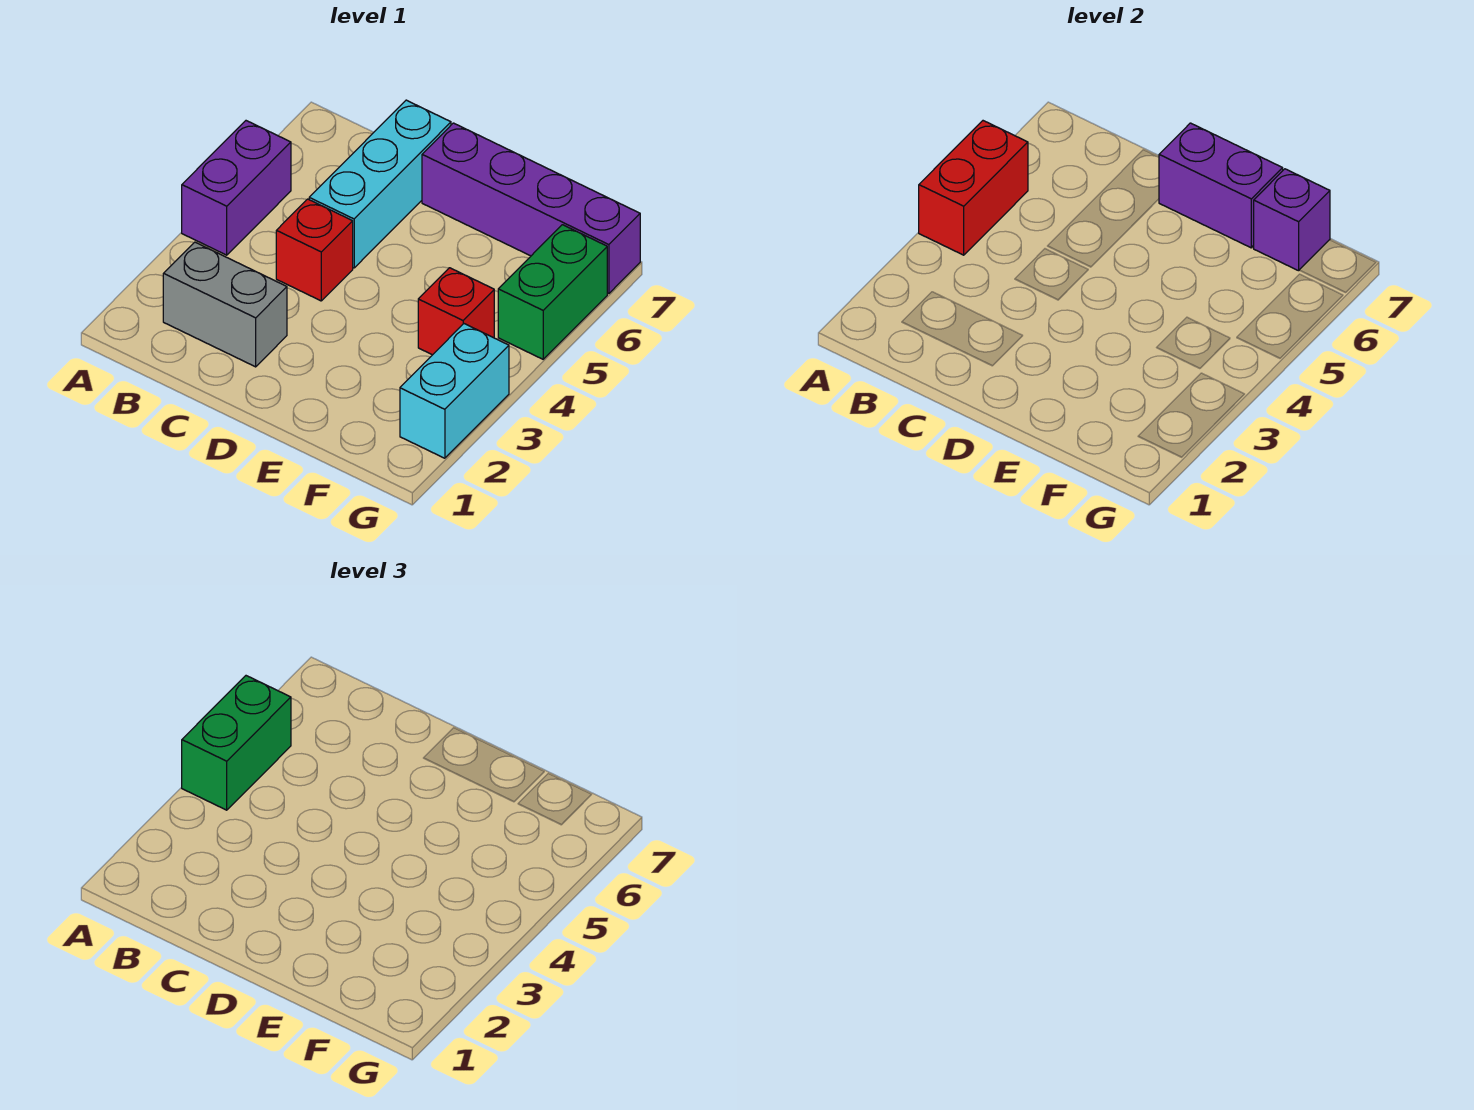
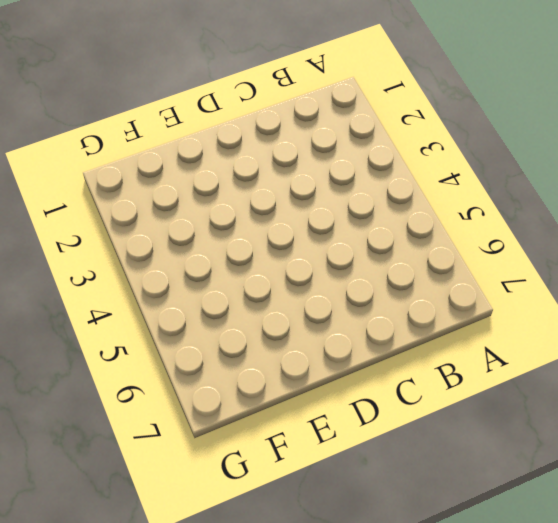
none -> purple brick A4:A5 level 1
none -> grey brick B2:C2 level 1
none -> red brick C4 level 1

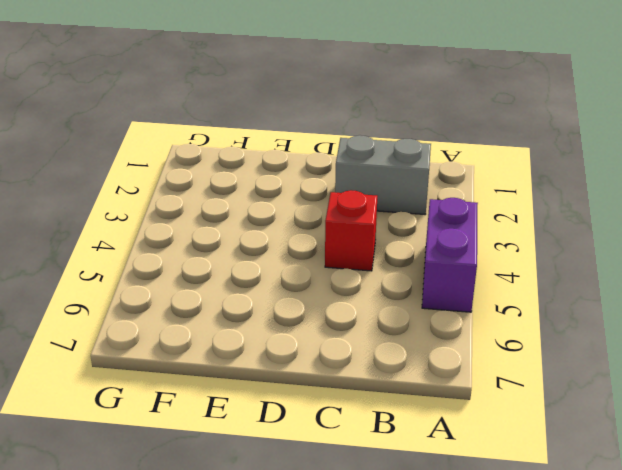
none -> cyan brick C5:C7 level 1
none -> purple brick D7:G7 level 1
none -> red brick F4 level 1

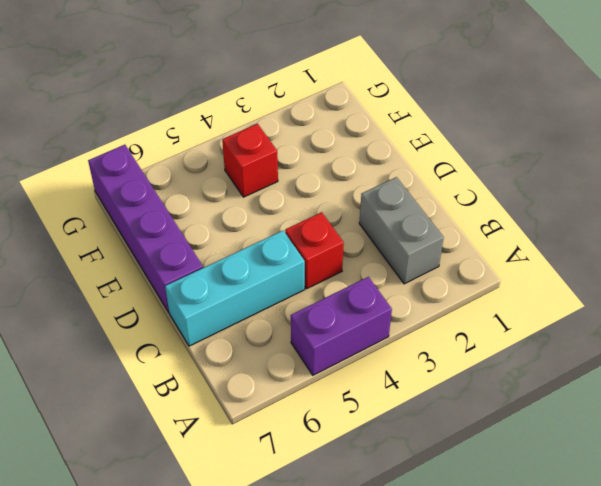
none -> cyan brick G2:G3 level 1
none -> green brick G5:G6 level 1
none -> red brick A4:A5 level 2

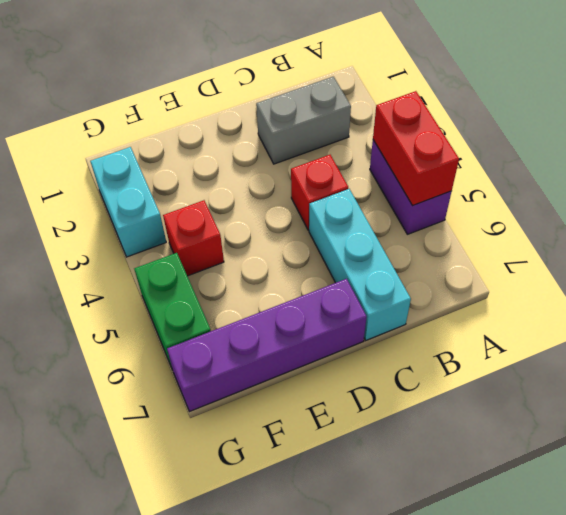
none -> purple brick D7:E7 level 2
none -> purple brick F7 level 2
none -> green brick A4:A5 level 3

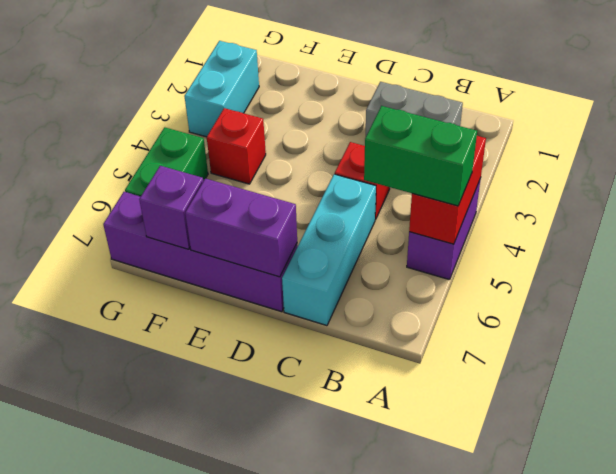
green brick A5:B5 level 3 -> green brick A4:A5 level 3

